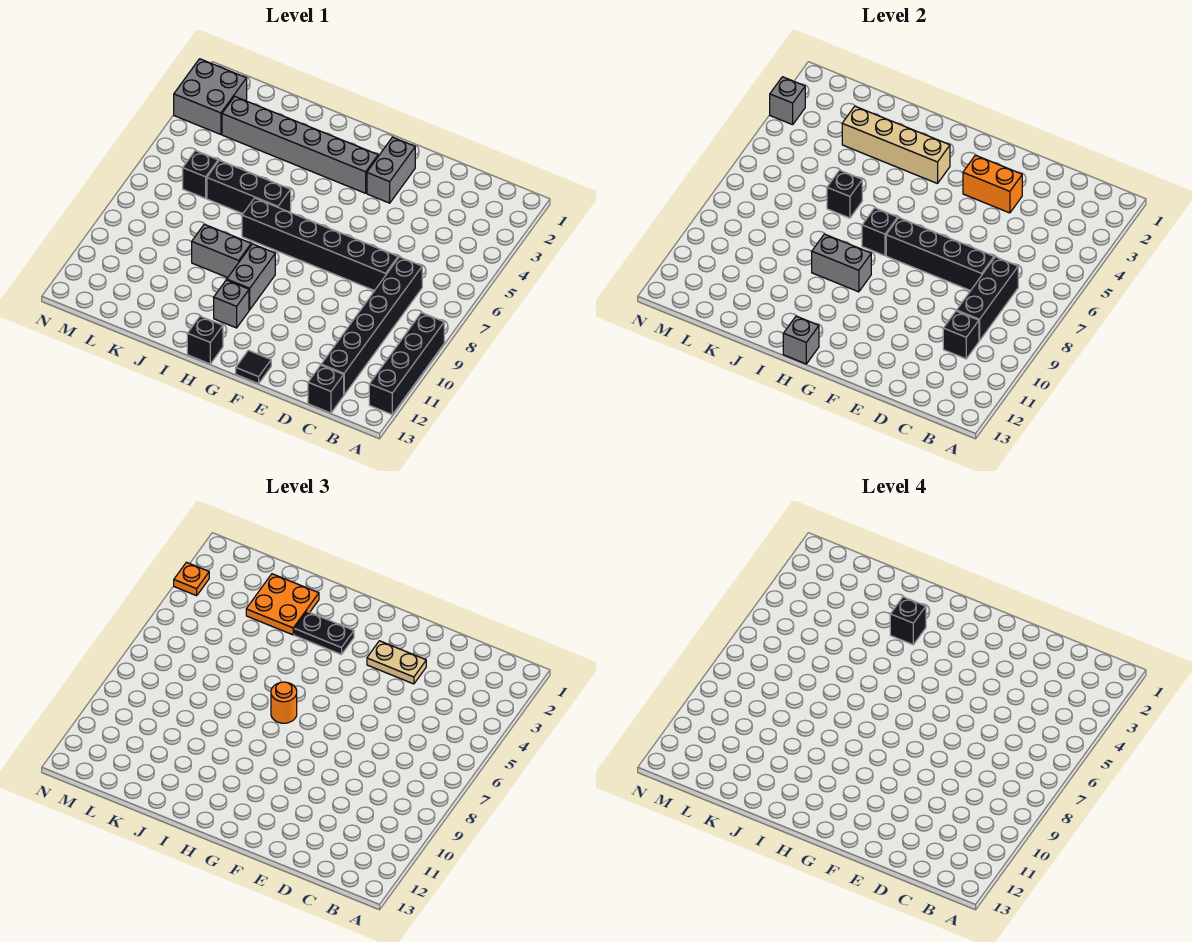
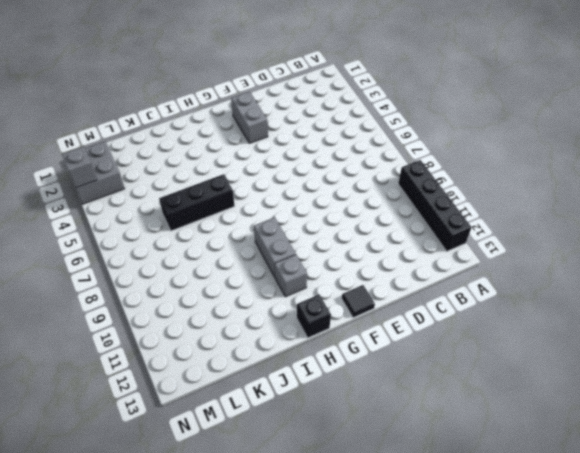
none -> black brick C7:C12 level 1
none -> black brick C13 level 1
none -> black brick D7:I7 level 1
none -> grey brick G3:L3 level 1

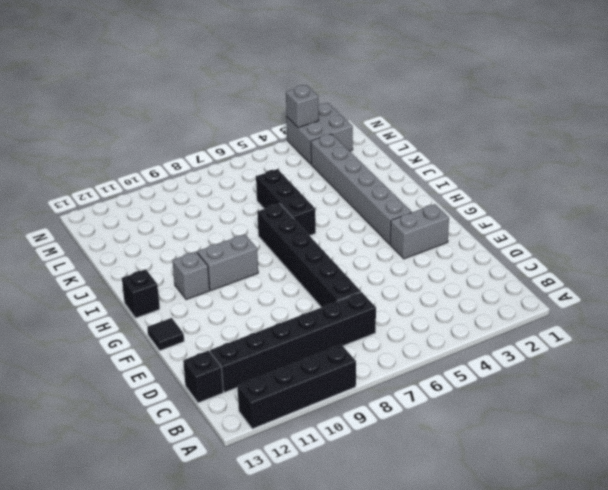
none -> grey brick I9:J9 level 1
none -> black brick L6 level 1
none -> black brick C7:C9 level 2
none -> black brick C10 level 2

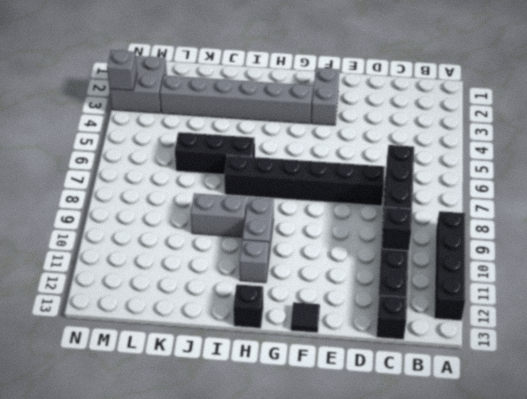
none -> black brick L6 level 1
none -> black brick D7:G7 level 2
none -> orange brick E3:F3 level 2
none -> tan brick H3:K3 level 2

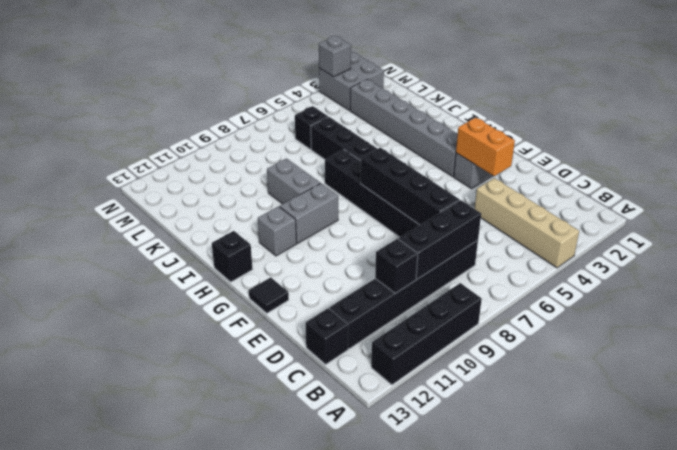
tan brick A4:D4 level 1 -> tan brick H3:K3 level 2
none -> black brick H7 level 2
none -> grey brick H9:I9 level 2
none -> grey brick H13 level 2
none -> black brick J6 level 2

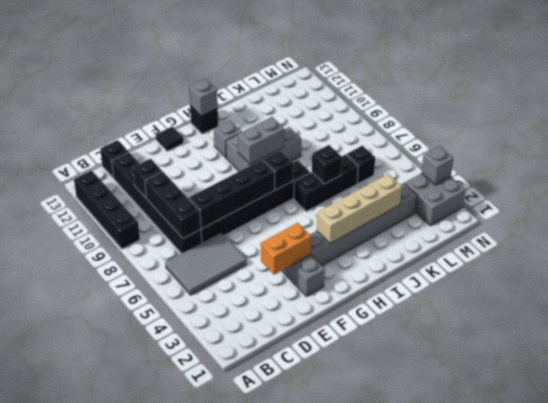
grey tile B5:D6 level 1 -> none
none -> tan plate E3:F3 level 3
none -> black plate H3:I3 level 3
none -> orange round brick H7 level 3
none -> orange plate J2:K3 level 3

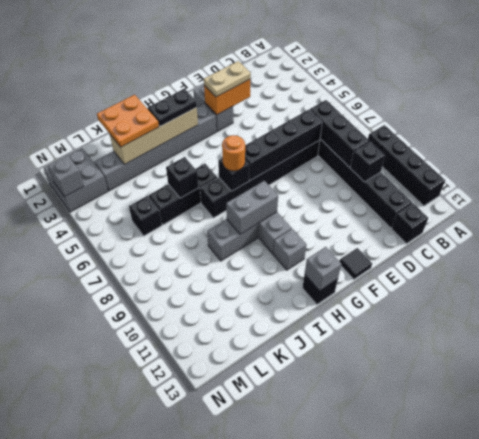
none -> orange plate N3 level 3
none -> black brick I3 level 4

